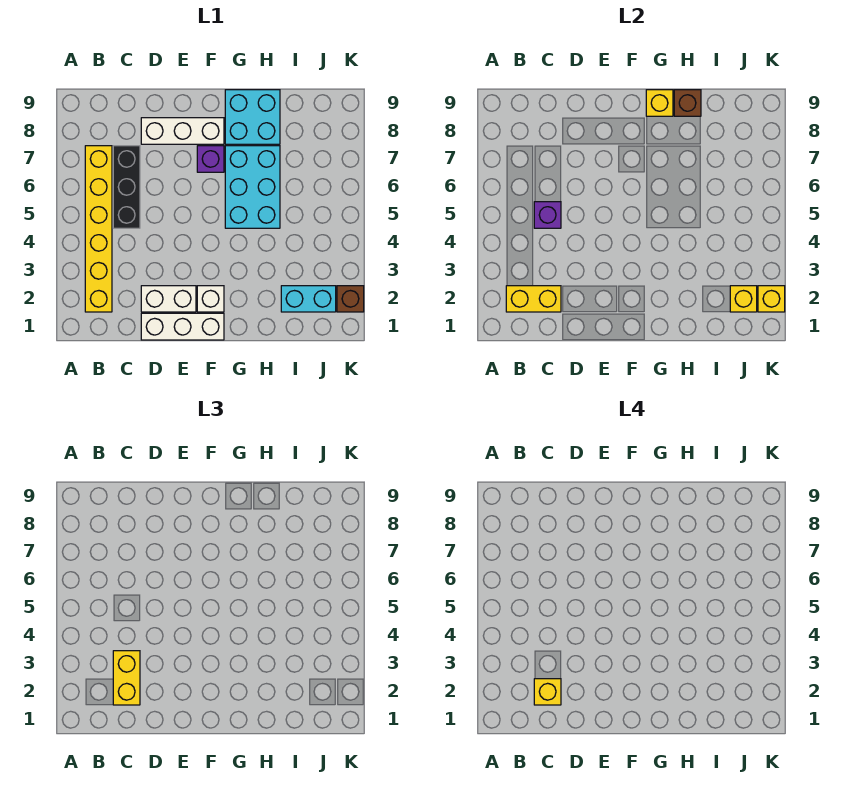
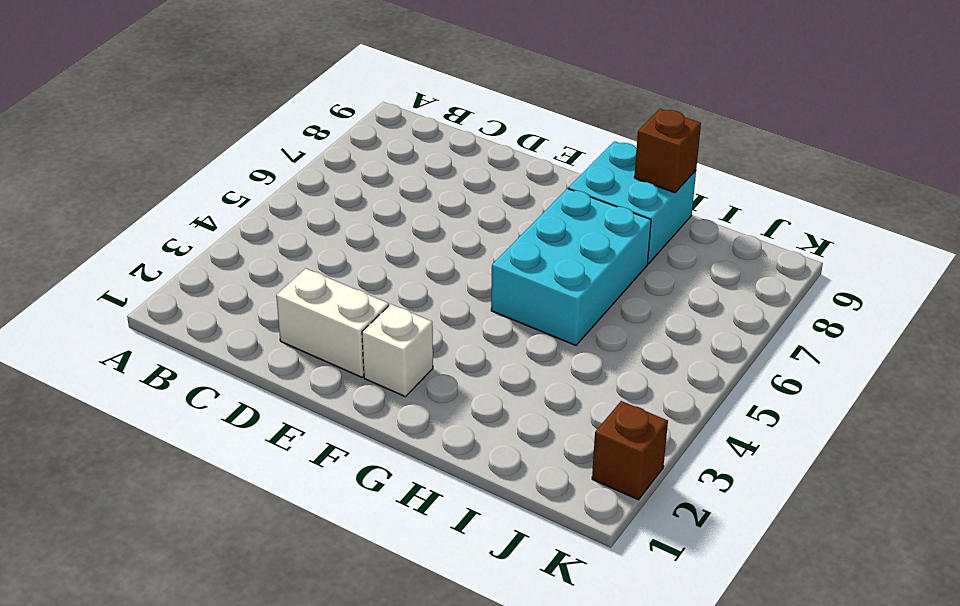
none -> yellow brick B2:B7 level 1
none -> black brick C5:C7 level 1
none -> white brick D1:F1 level 1

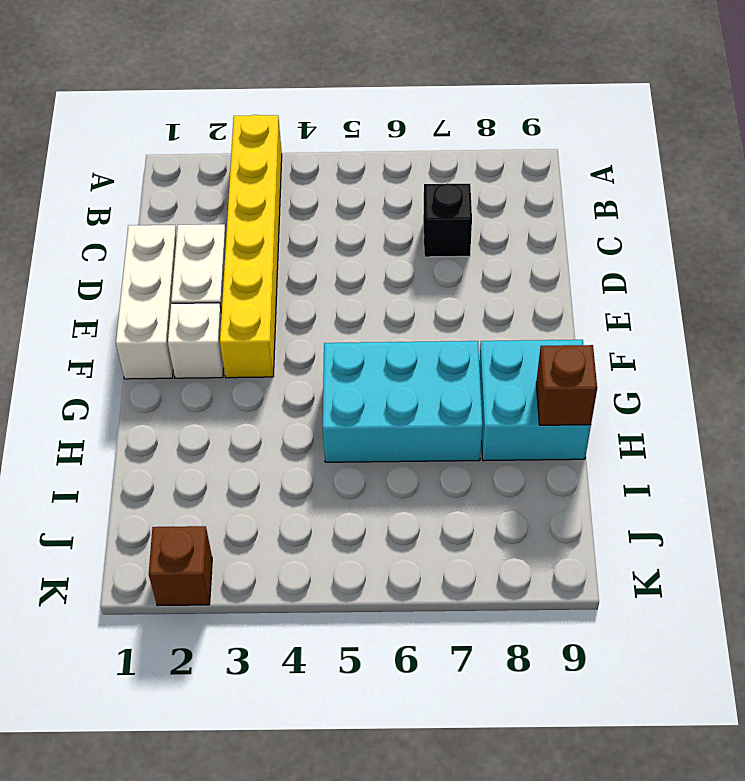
yellow brick A3:F3 level 1 -> yellow brick B2:B7 level 1
black brick C7 level 1 -> black brick C5:C7 level 1
none -> white brick D8:F8 level 1
none -> purple brick F7 level 1
none -> cyan brick I2:J2 level 1

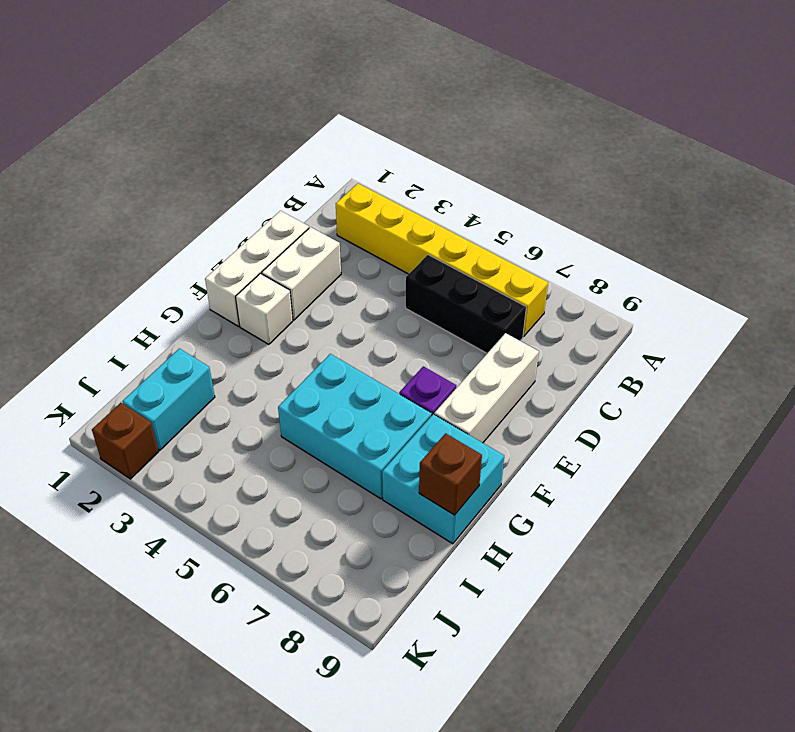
none -> yellow brick B2:C2 level 2
none -> purple brick C5 level 2
none -> yellow brick G9 level 2

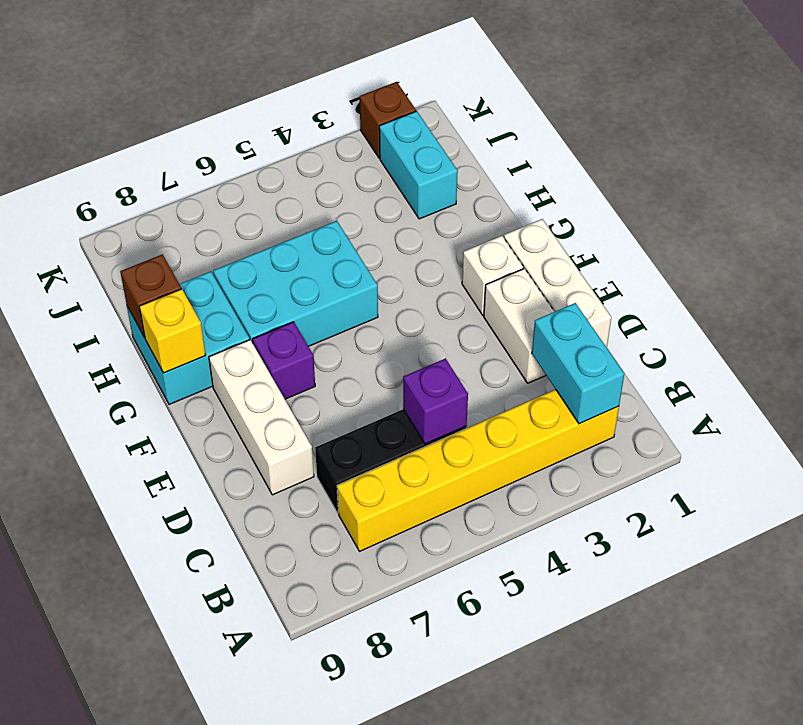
cyan brick B2:C2 level 2 -> yellow brick B2:C2 level 2
none -> yellow brick J2 level 2
none -> yellow brick K2 level 2
none -> yellow brick C2:C3 level 3

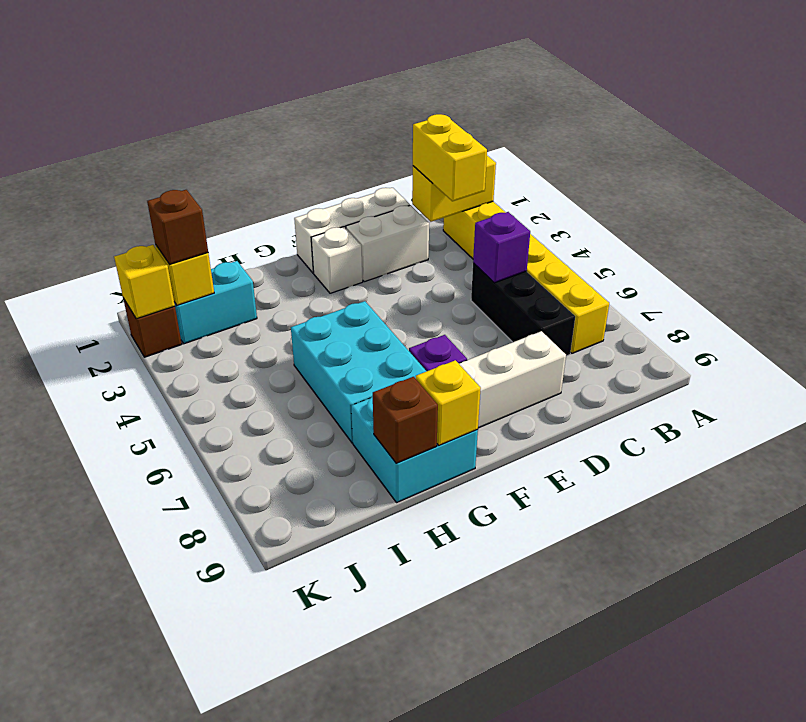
brown brick J2 level 3 -> none
none -> yellow brick C2 level 4

